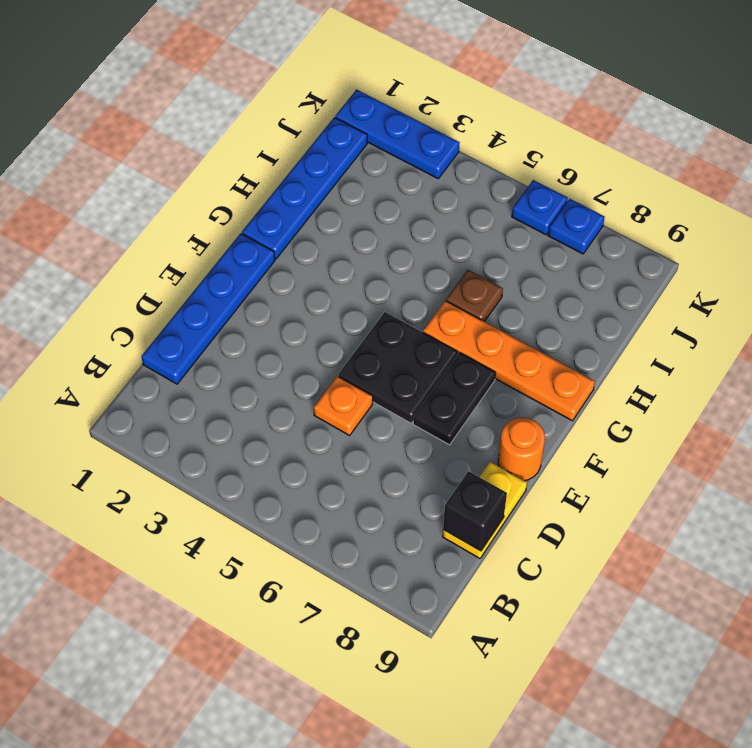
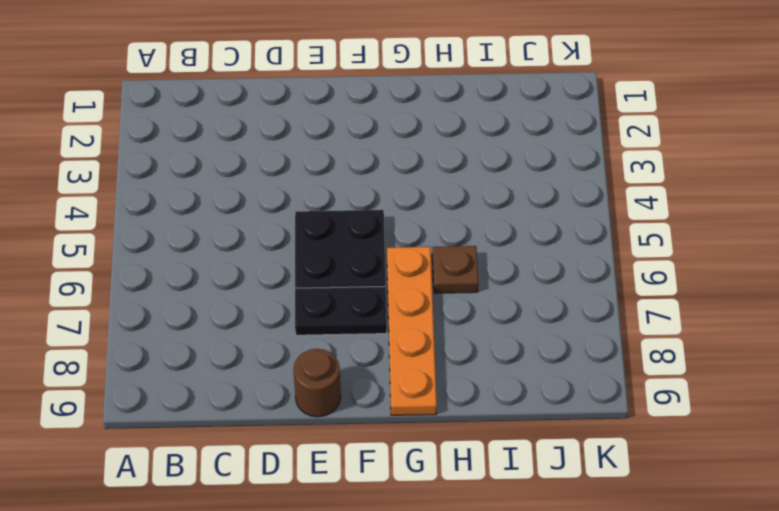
brown round brick E9 level 1 -> orange round brick E9 level 1
none -> blue plate C1:F1 level 1
none -> yellow plate C9:D9 level 1
none -> orange plate D5 level 1

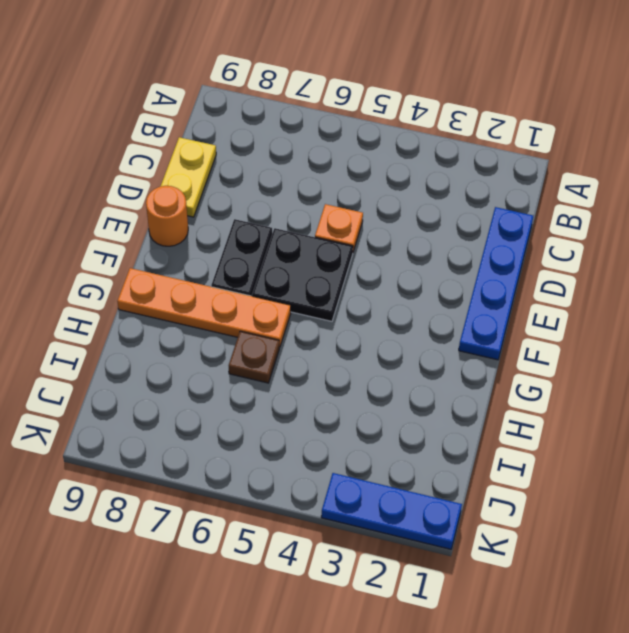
none -> blue plate G1:J1 level 1
none -> blue plate K6 level 1
none -> blue plate K7 level 1

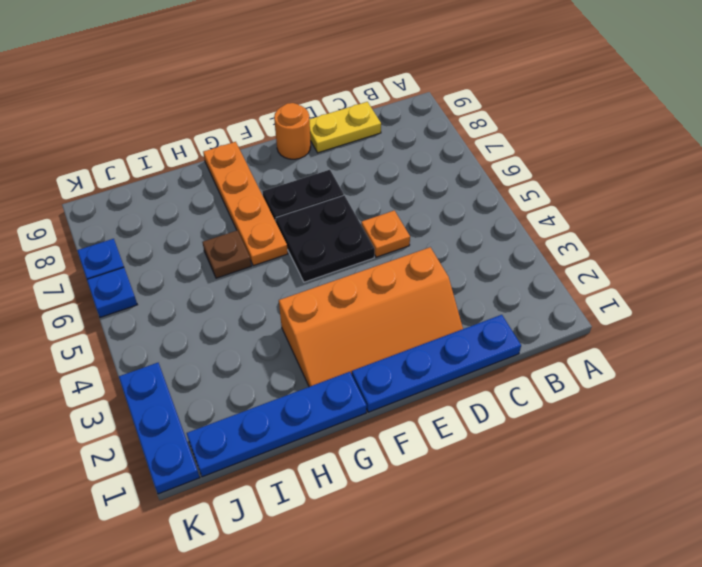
orange slope D2:G3 level 1 top 3 -> none
none -> black brick C9 level 2

